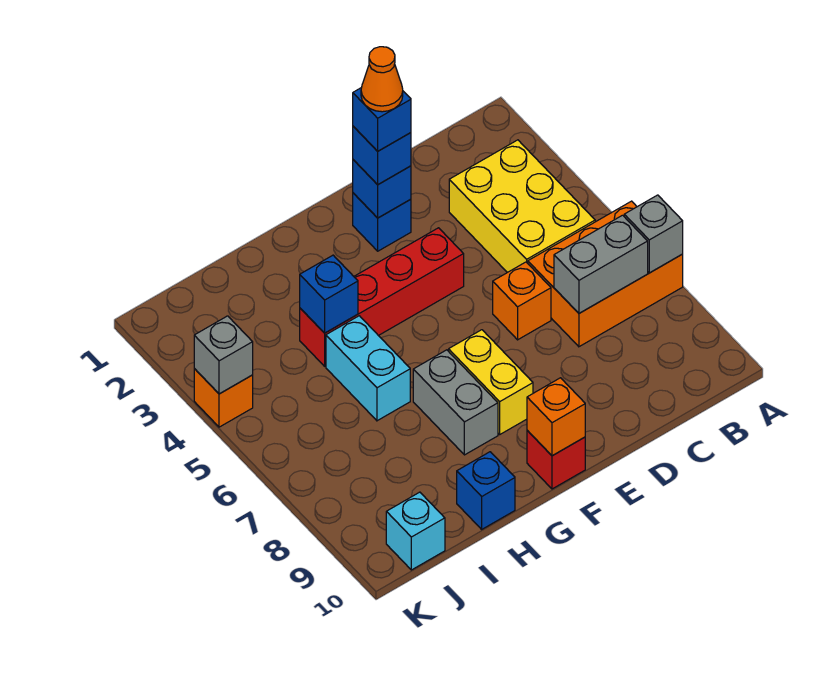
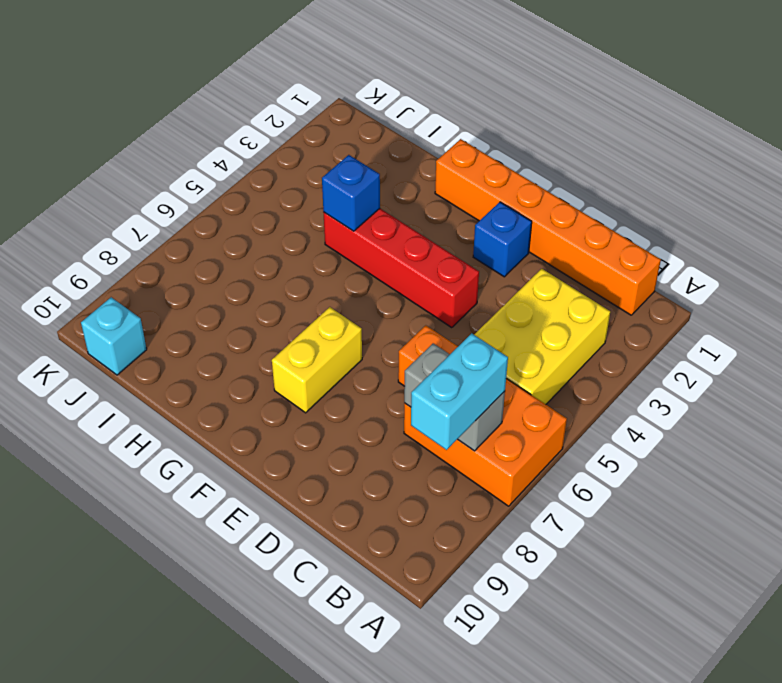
orange brick B1:G1 level 1 -> none
cyan brick B7:B8 level 3 -> cyan brick H5:H6 level 1
none -> red brick F10 level 1
none -> grey brick G7:G8 level 1
none -> blue brick H10 level 1

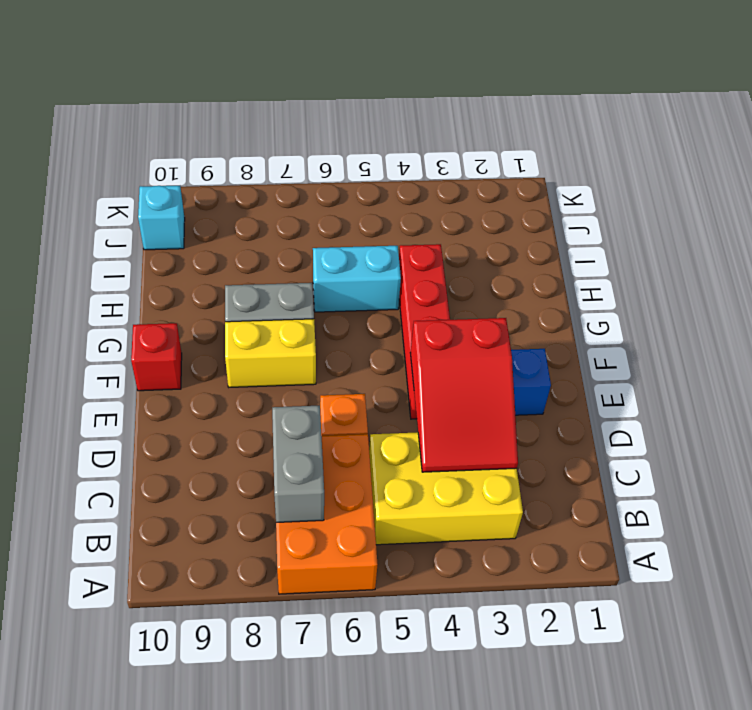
red slope C3:E4 level 2 top E -> none
none -> blue brick H10 level 1
none -> orange brick K4 level 1
none -> grey brick A7 level 2

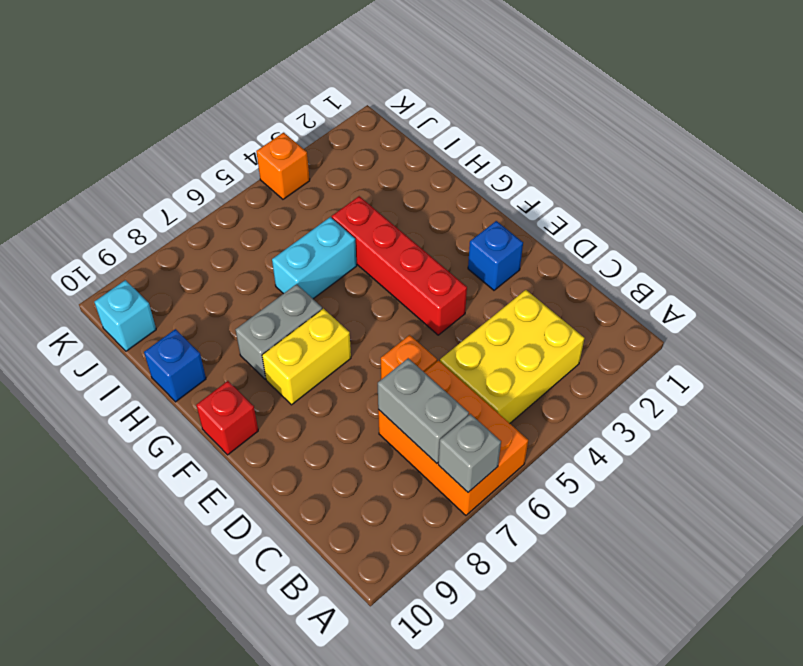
none -> blue brick E2 level 2
none -> orange brick F10 level 2
none -> blue brick H4 level 2

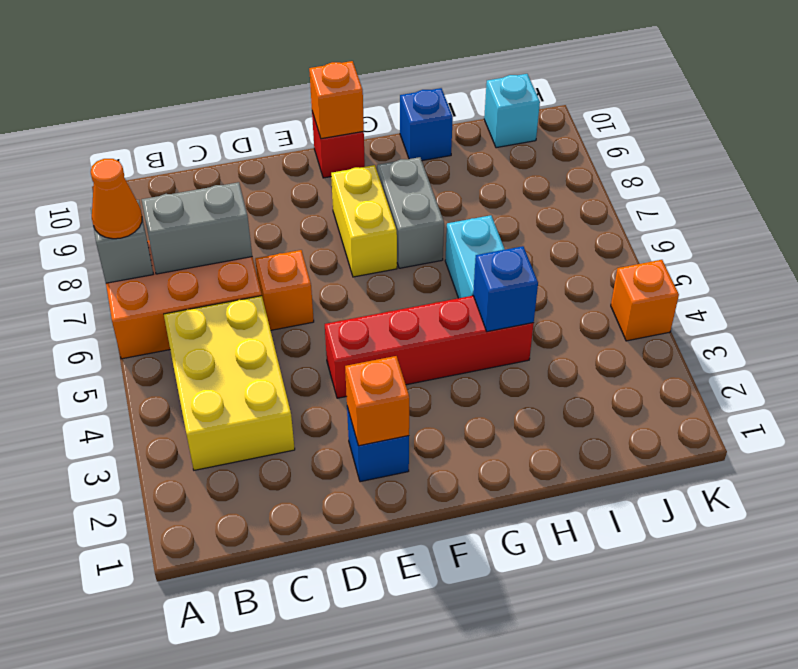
orange cone A7 level 3 -> orange cone E2 level 5
orange brick E2 level 2 -> blue brick E2 level 2
none -> grey brick K4 level 2
none -> blue brick E2 level 3
none -> blue brick E2 level 4

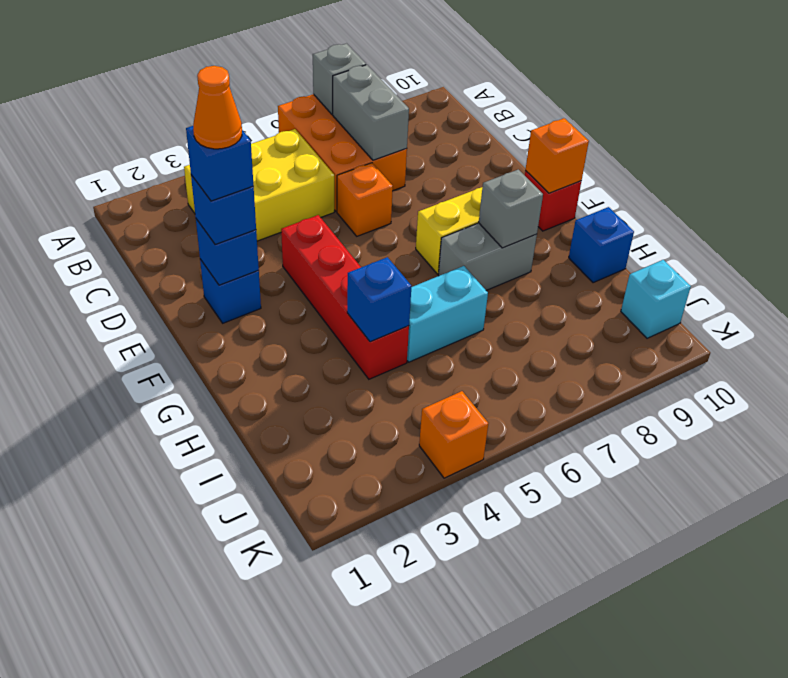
grey brick G8 level 2 -> grey brick K4 level 2

